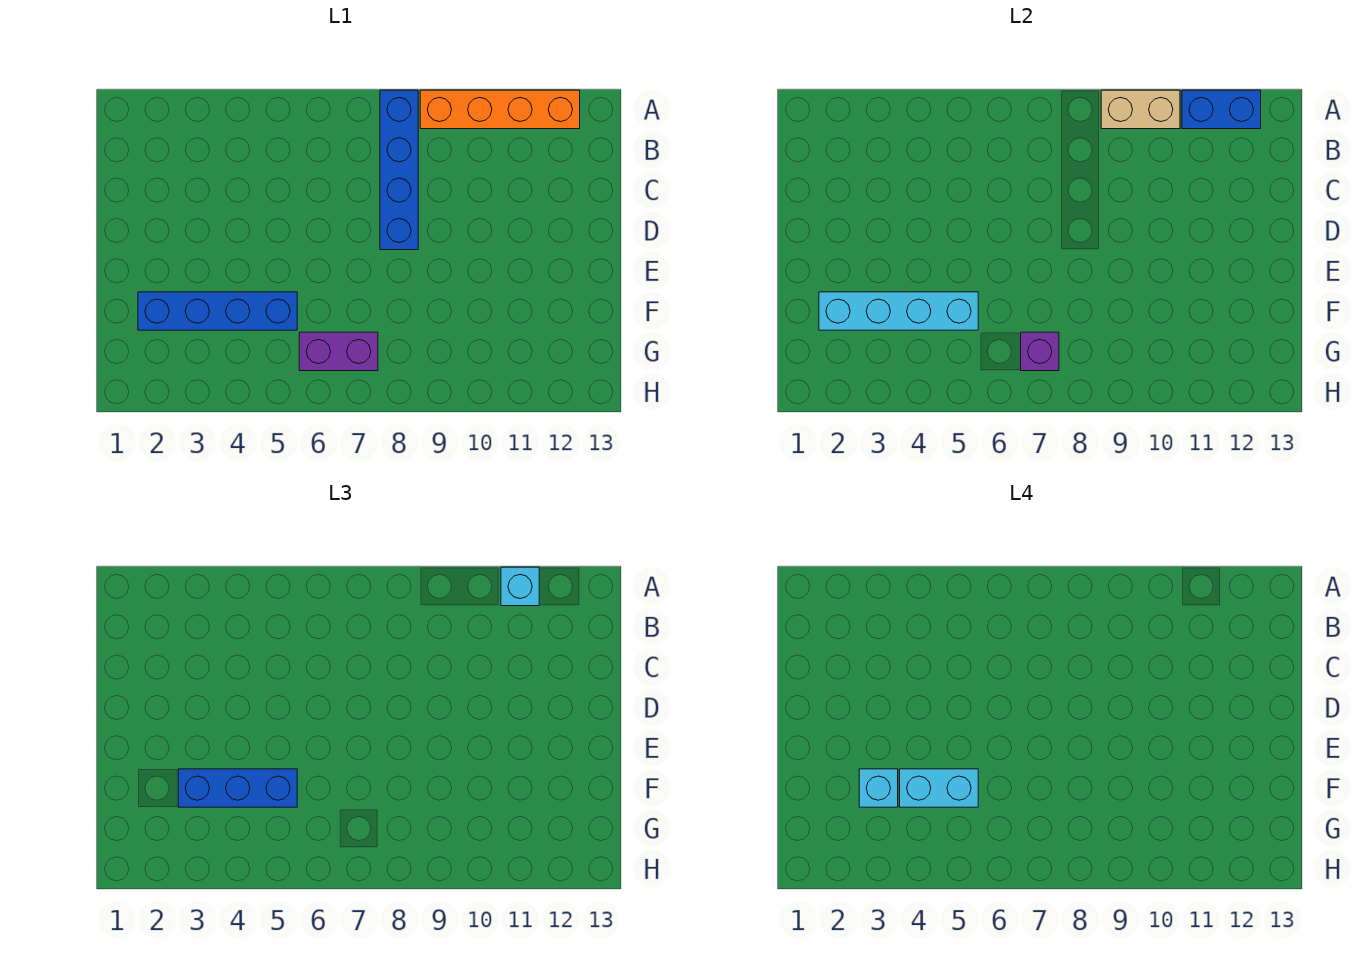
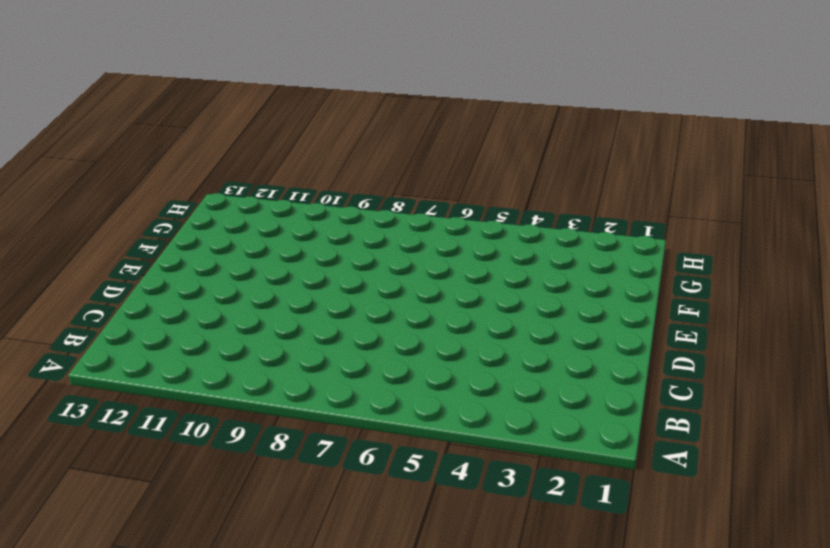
none -> blue brick A8:D8 level 1
none -> orange brick A9:A12 level 1
none -> blue brick F2:F5 level 1

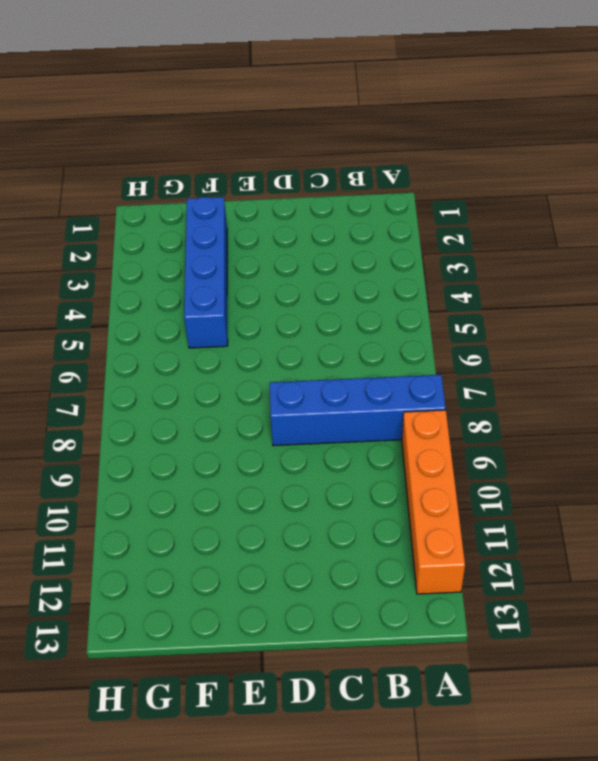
none -> purple brick G6:G7 level 1
none -> tan brick A9:A10 level 2
none -> blue brick A11:A12 level 2

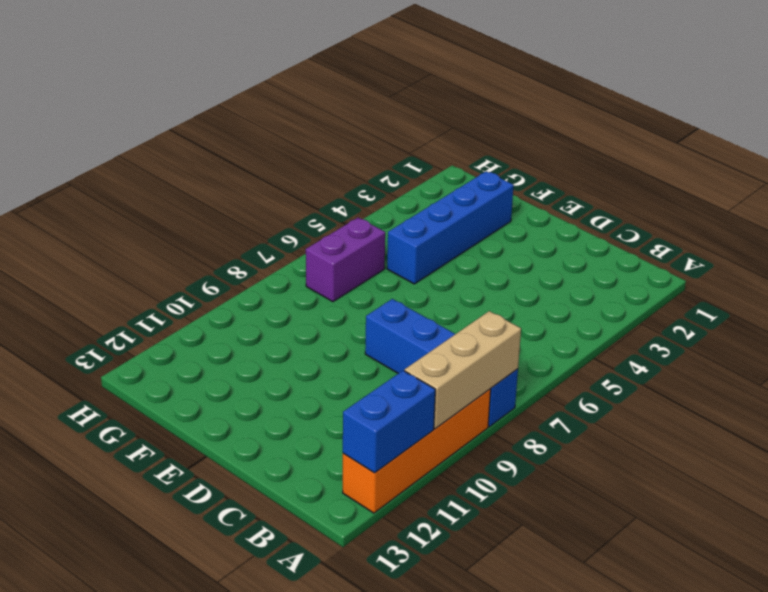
tan brick A8:A10 level 2 -> tan brick A9:A10 level 2
none -> cyan brick F2:F5 level 2
none -> purple brick G7 level 2
none -> cyan brick A11 level 3

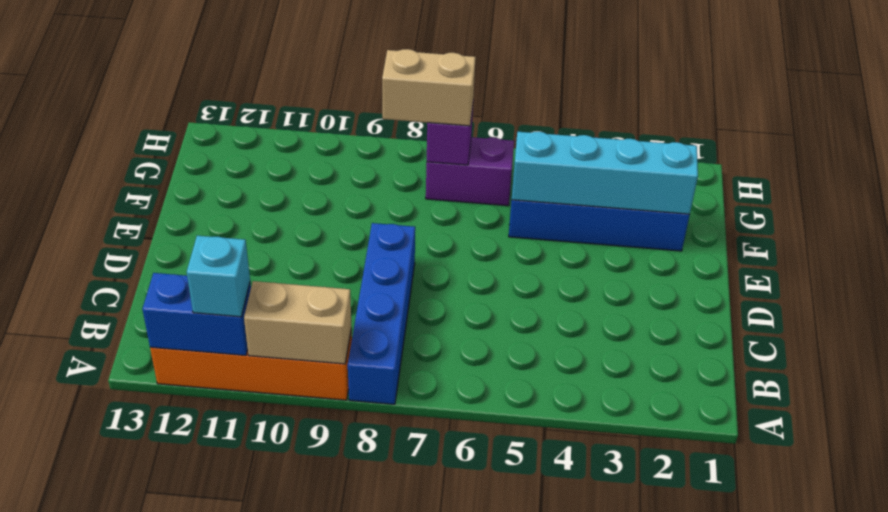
tan brick G7:G8 level 3 -> none
none -> blue brick F3:F5 level 3
none -> cyan brick F3 level 4
none -> cyan brick F4:F5 level 4

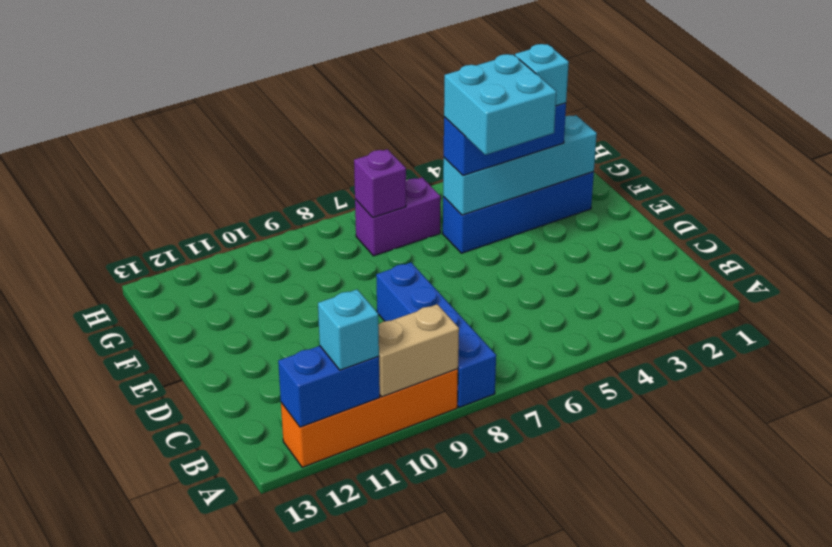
cyan brick E4:F5 level 4 -> cyan brick F4:F5 level 4

